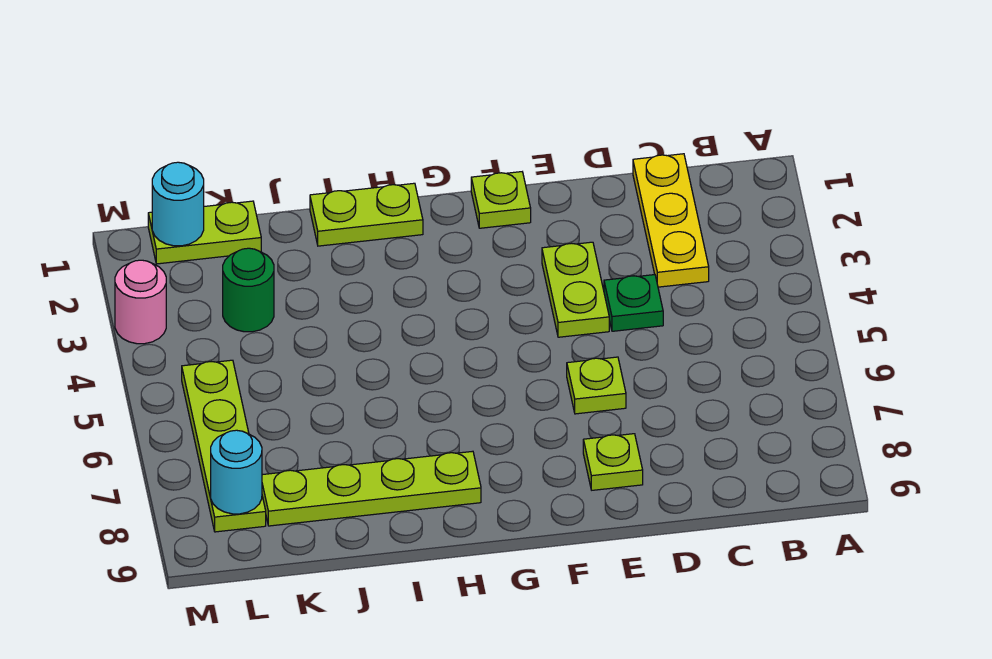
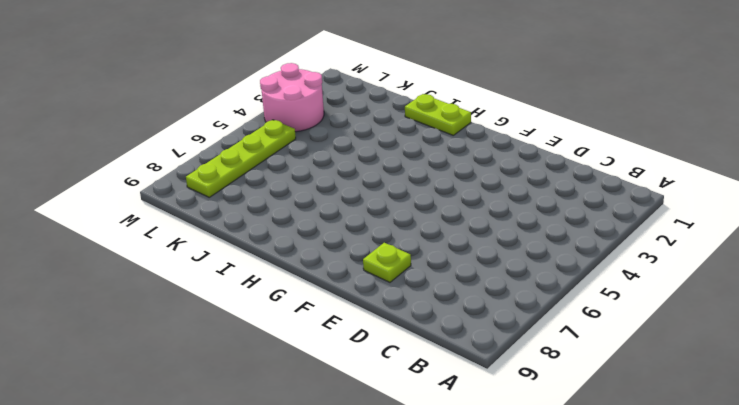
pink round brick L3:M4 level 1 -> pink round brick M3 level 1
none -> yellow plate C1:C3 level 1
none -> green plate D4 level 1
none -> lime plate E3:E4 level 1

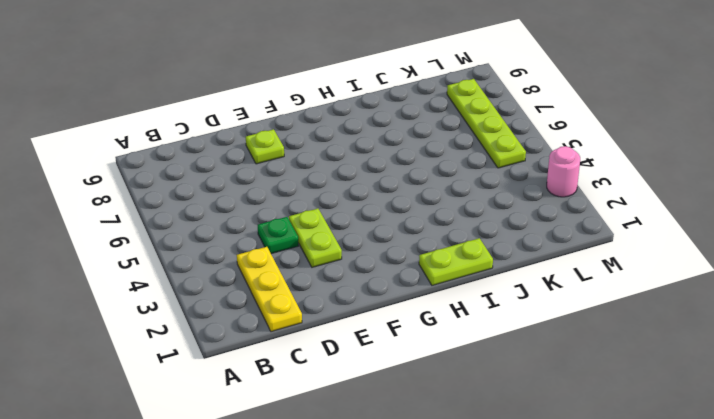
none -> lime plate E6 level 1
none -> lime plate F1 level 1
none -> lime plate H8:K8 level 1

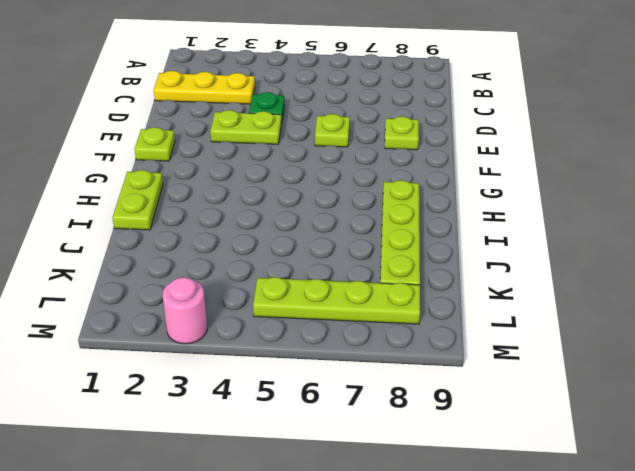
none -> lime plate K1:L1 level 1
none -> green round brick K3 level 1
none -> cyan round brick L1 level 2

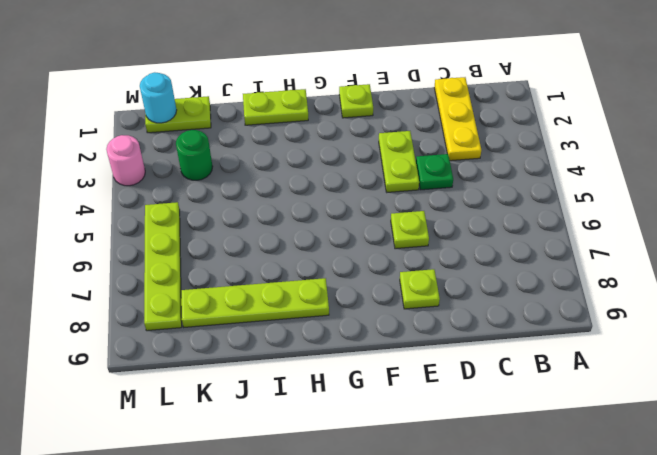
none -> cyan round brick L8 level 2

